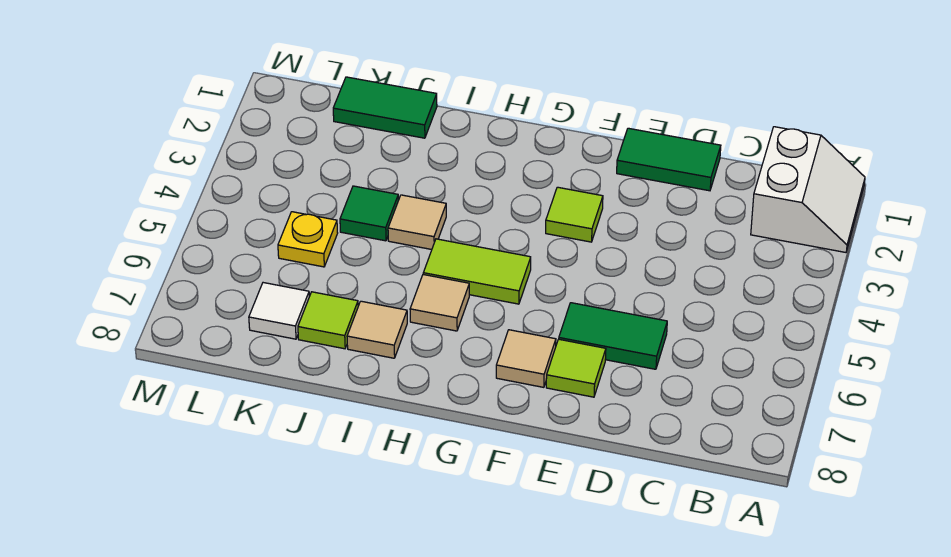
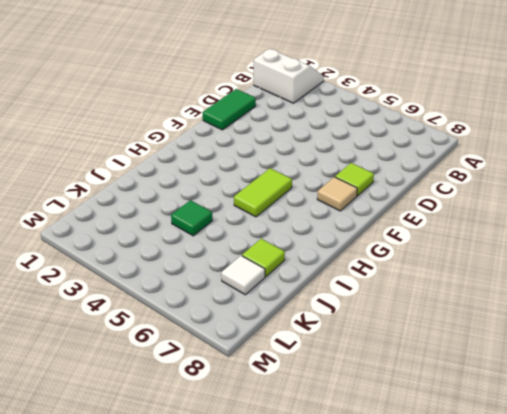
none -> green tile D6:E6 level 1
none -> lime tile F3 level 1
none -> tan tile H6 level 1

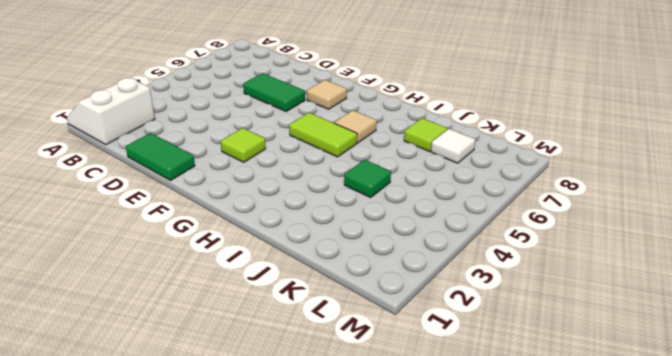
none -> lime tile E7 level 1
none -> tan tile I4 level 1
none -> tan tile I7 level 1

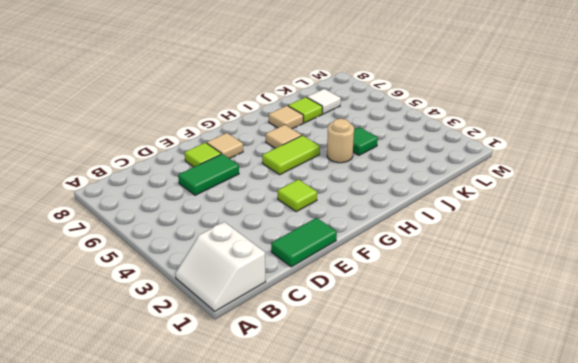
tan round brick I4 level 1 -> tan tile I4 level 1
none -> green tile J1:K1 level 1
none -> yellow plate K5 level 1

